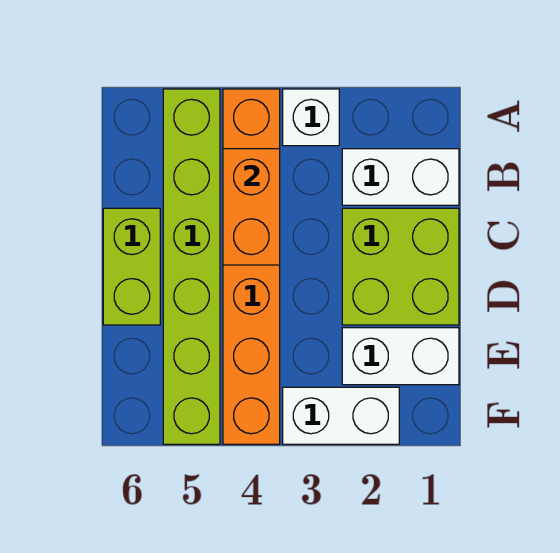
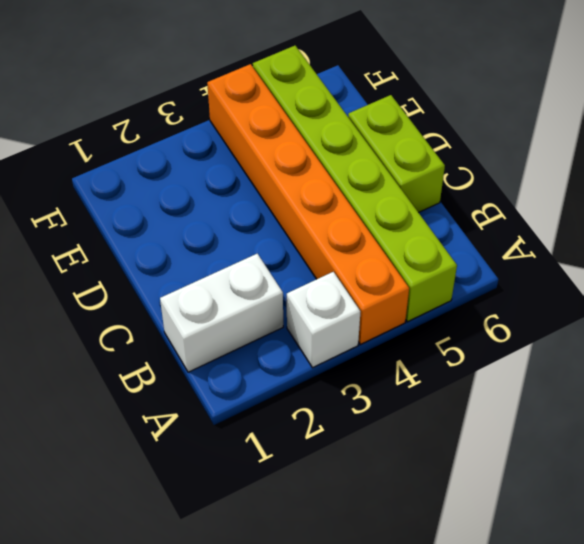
none -> lime brick C1:D2 level 1
none -> white brick E1:E2 level 1

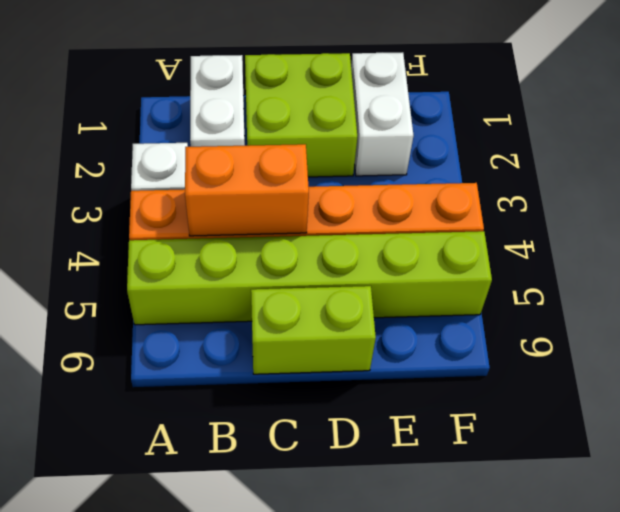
none -> white brick F2:F3 level 1

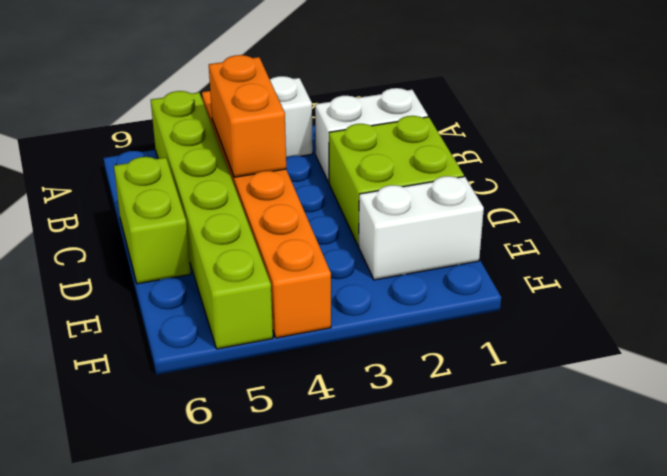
none -> white brick F2:F3 level 1

